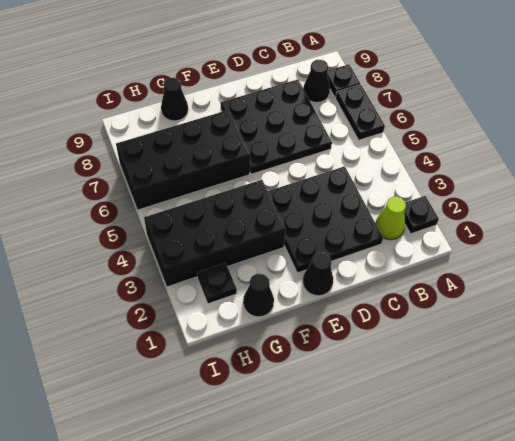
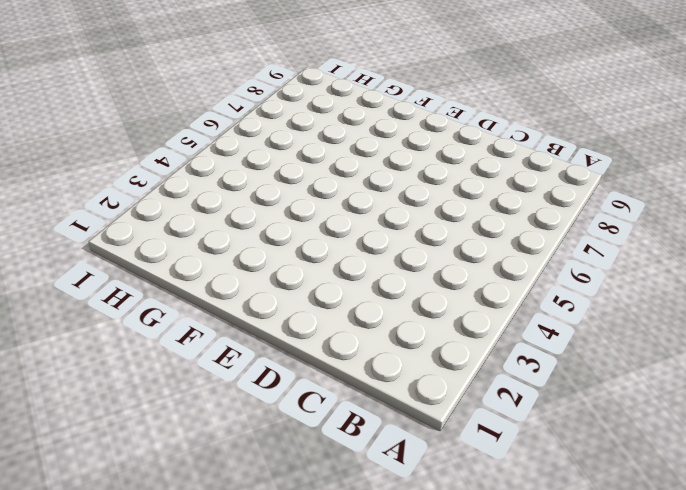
none -> black plate A2 level 1
none -> black plate A6:A7 level 1
none -> black plate A8 level 1

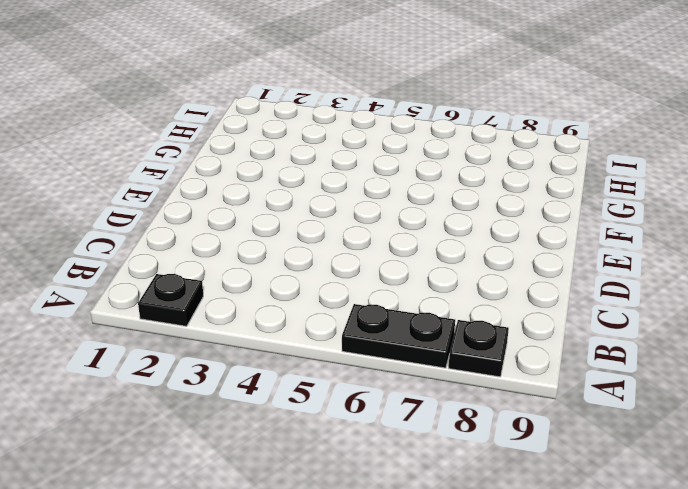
none -> lime cone B2 level 1
none -> black cone B8 level 1
none -> black plate C2:E4 level 1

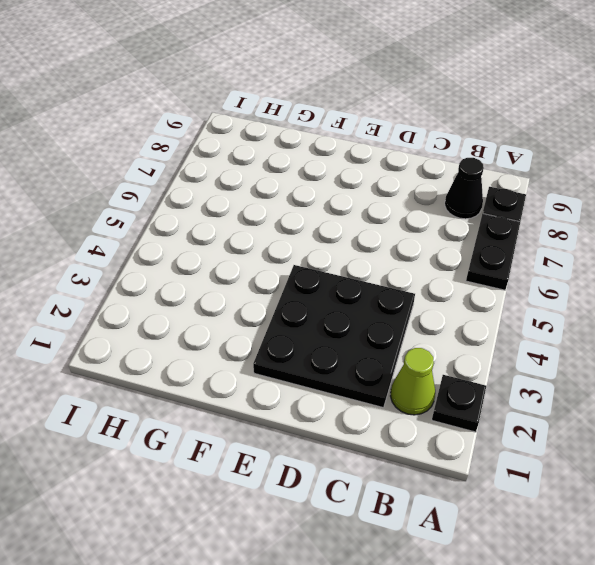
none -> black plate C6:E8 level 1
none -> black cone E1 level 1
none -> black brick F3:I4 level 1

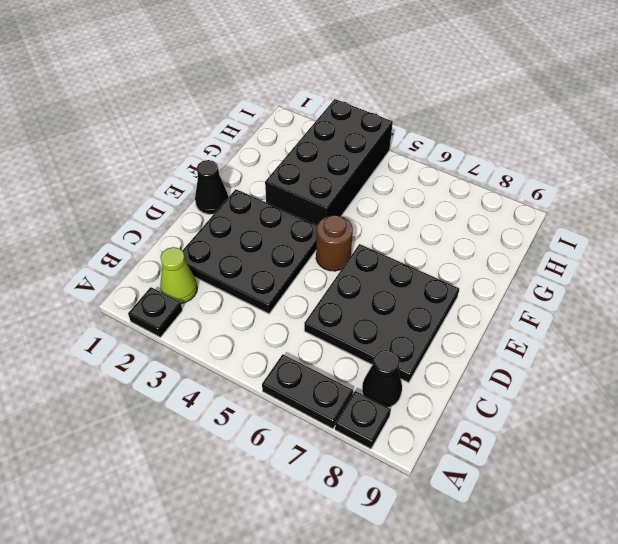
brown round brick E5 level 1 -> none
none -> black brick F6:I7 level 1
none -> black cone G1 level 1
none -> black cone G9 level 1

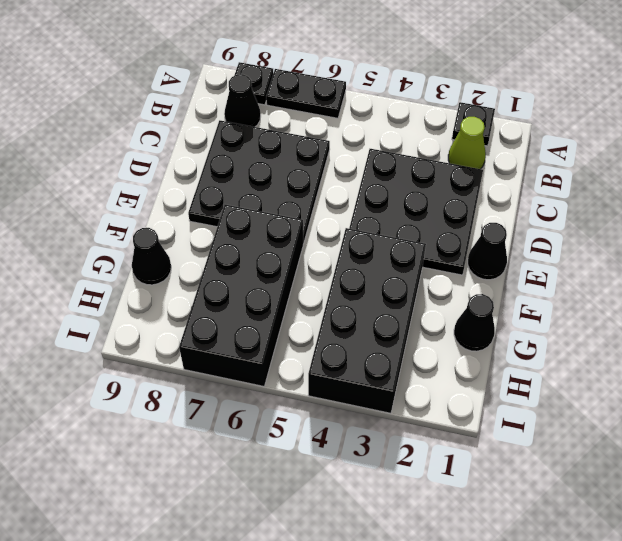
none -> black plate H2 level 1

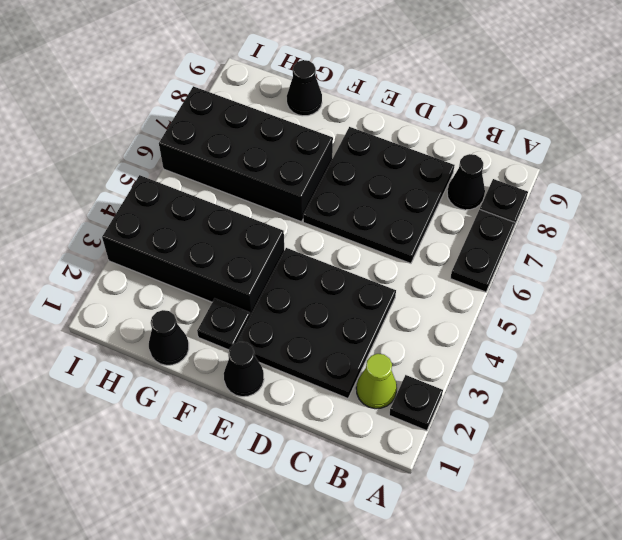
black plate F2 level 1 -> black plate H2 level 1

